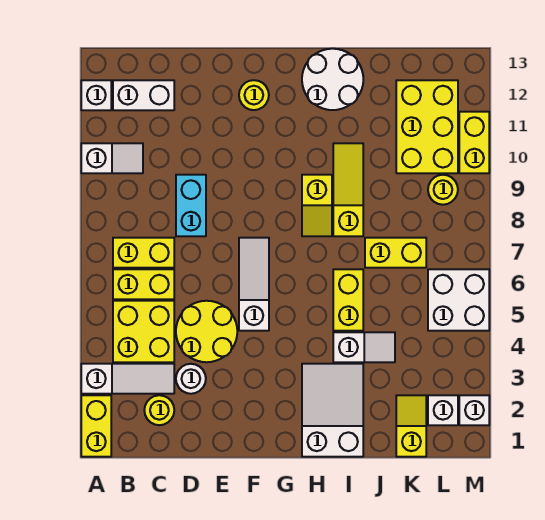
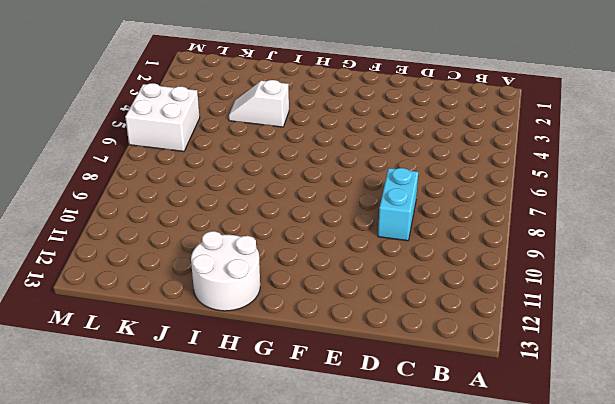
none -> yellow brick A1:A2 level 1
none -> white slope A3:C3 level 1 top A
none -> white slope A10:B10 level 1 top A

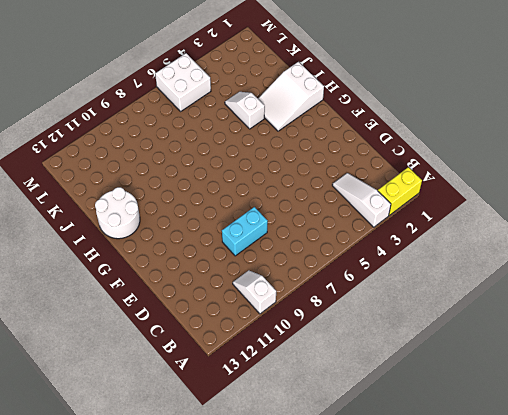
none -> white brick A12 level 1
none -> yellow brick B4:C5 level 1
none -> yellow brick B6:C6 level 1

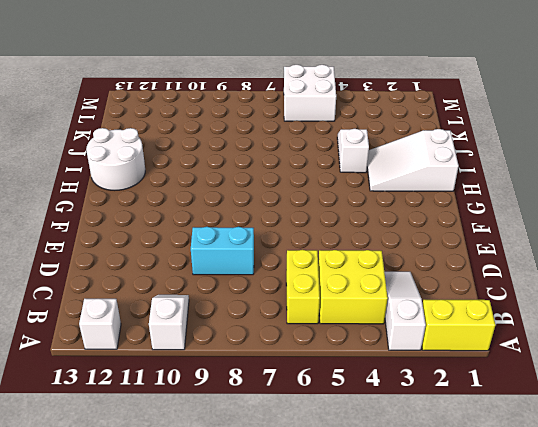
none -> yellow brick B7:C7 level 1
none -> white brick B12:C12 level 1
none -> yellow round brick C2 level 1

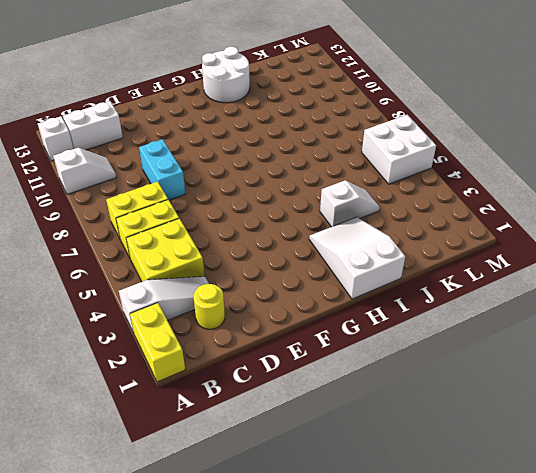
none -> white round brick D3 level 1
none -> yellow round brick D4:E5 level 1
none -> white slope F5:F7 level 1 top 5

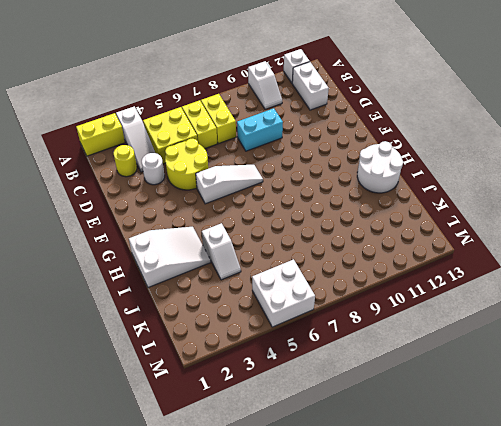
none -> yellow round brick F12 level 1
none -> yellow slope H8:H9 level 1 top 9
none -> yellow brick I5:I6 level 1

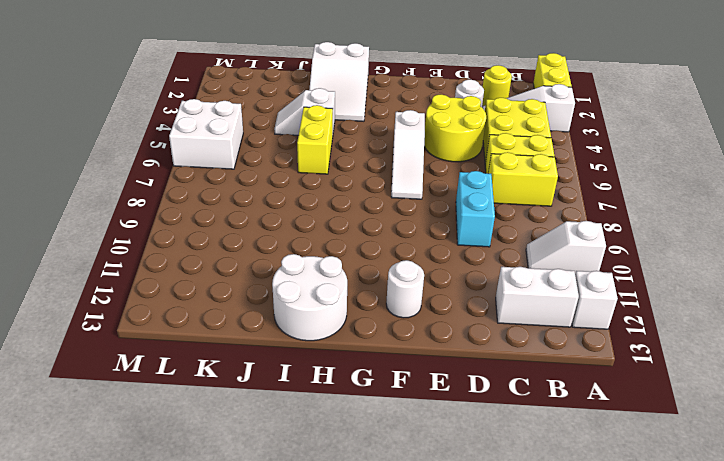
white round brick F12 level 1 -> yellow round brick F12 level 1
none -> yellow slope H8:H9 level 1 top 9
none -> yellow slope I8:I10 level 1 top 8
none -> yellow brick J7:K7 level 1

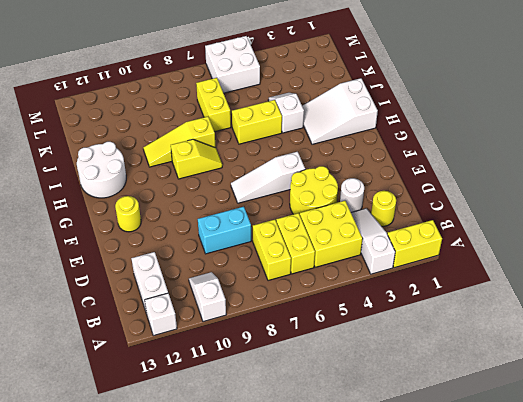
none -> yellow slope K1:K2 level 1 top 1
none -> yellow brick K10:L12 level 1
none -> white brick L2 level 1

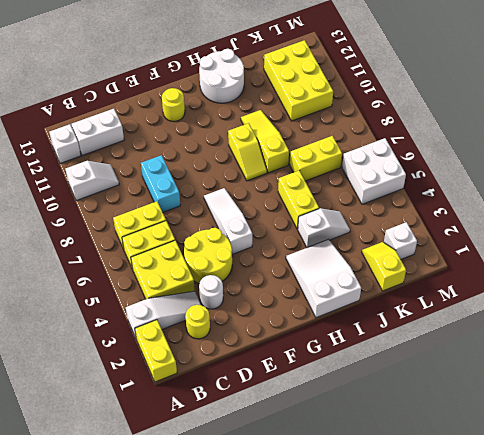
none -> yellow round brick L9 level 1
none -> white brick M2 level 1
none -> yellow brick M10:M11 level 1

